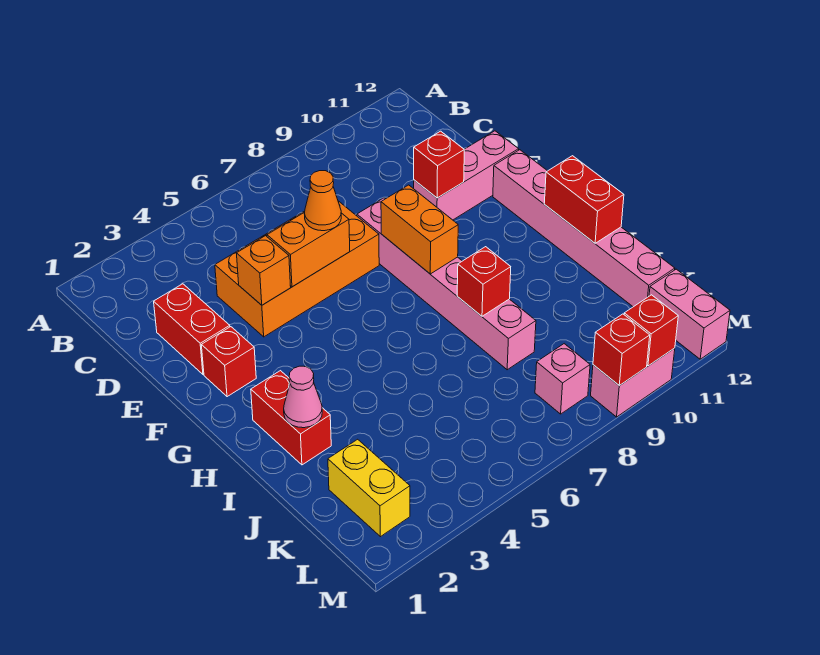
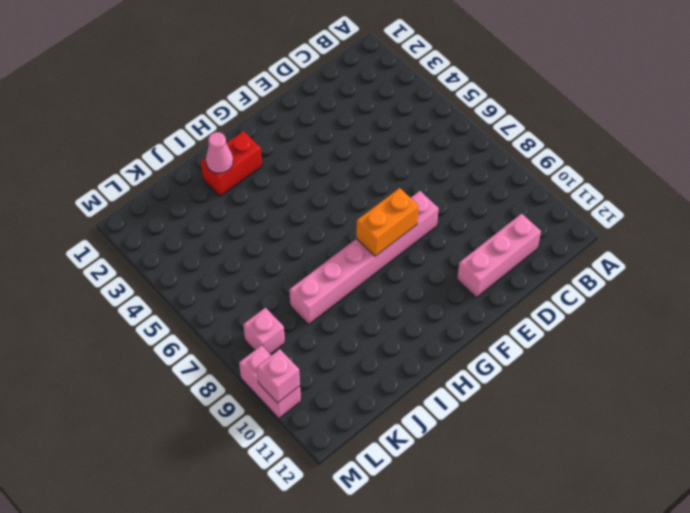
pink brick C11:E11 level 1 -> pink brick E10:E12 level 1
pink brick M10 level 2 -> red brick M10 level 2
none -> red brick D2:E2 level 1
none -> orange brick D4:E7 level 1
none -> red brick F2 level 1

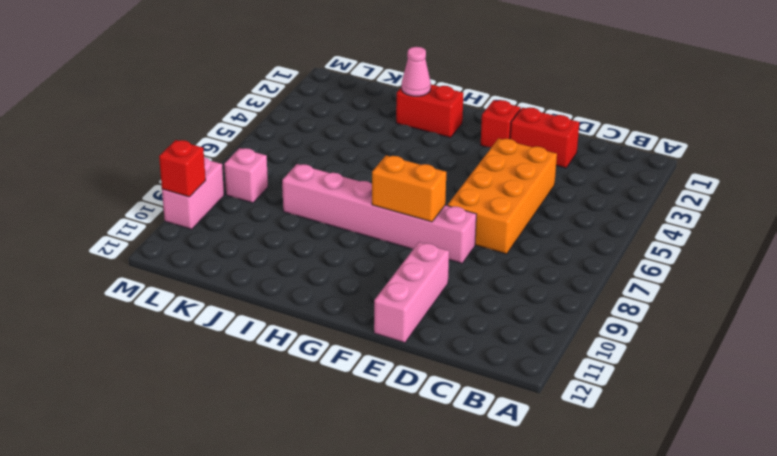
none -> pink brick F12:K12 level 1
none -> yellow brick K2:L2 level 1
none -> pink brick L12:M12 level 1

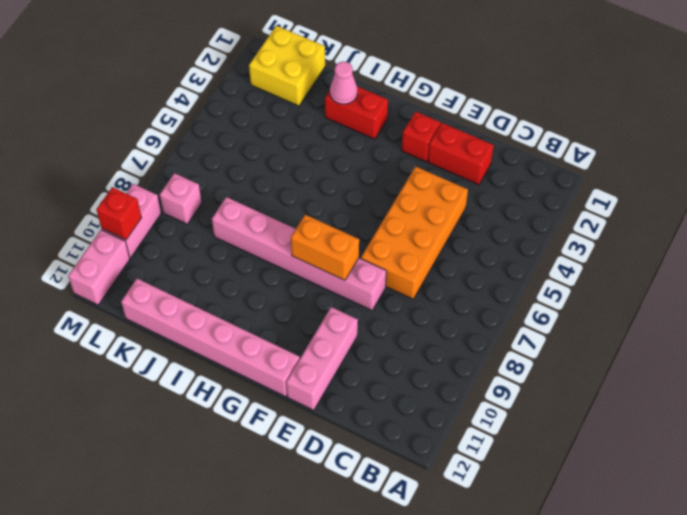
yellow brick K1:L2 level 1 -> yellow brick K2:L2 level 1
pink brick M11:M12 level 1 -> pink brick L12:M12 level 1
none -> orange brick E4 level 2
none -> orange brick E5:E6 level 2
none -> red brick E10 level 2

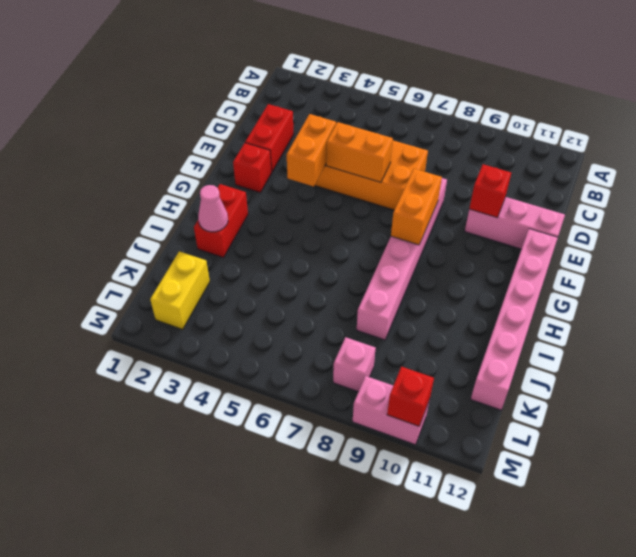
orange brick E4:F4 level 2 -> orange brick E4 level 2
none -> pink brick L12:M12 level 1
none -> red brick H12:I12 level 2
none -> red brick I8 level 2

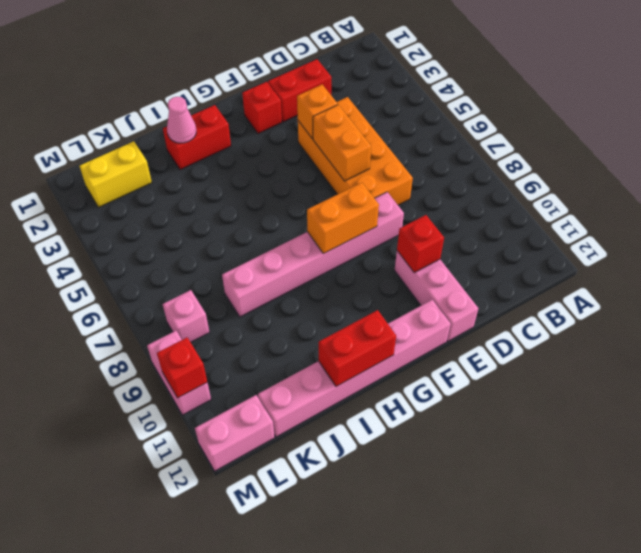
none -> red brick I8 level 2
none -> red brick M9 level 2
none -> orange cone E6 level 3

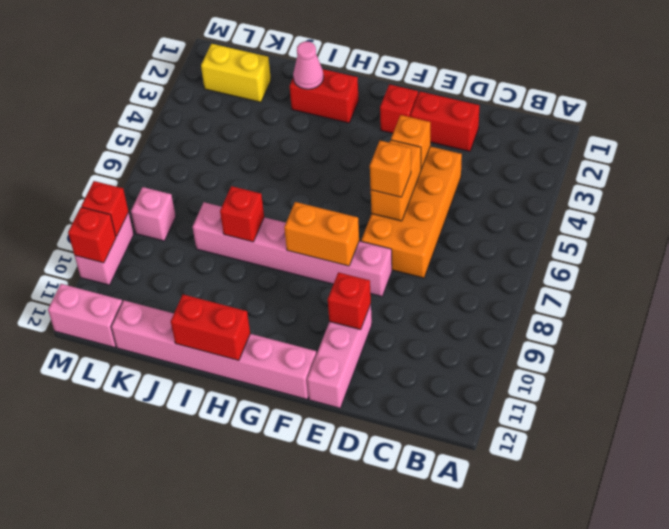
orange brick E6 level 3 -> orange cone E6 level 3

